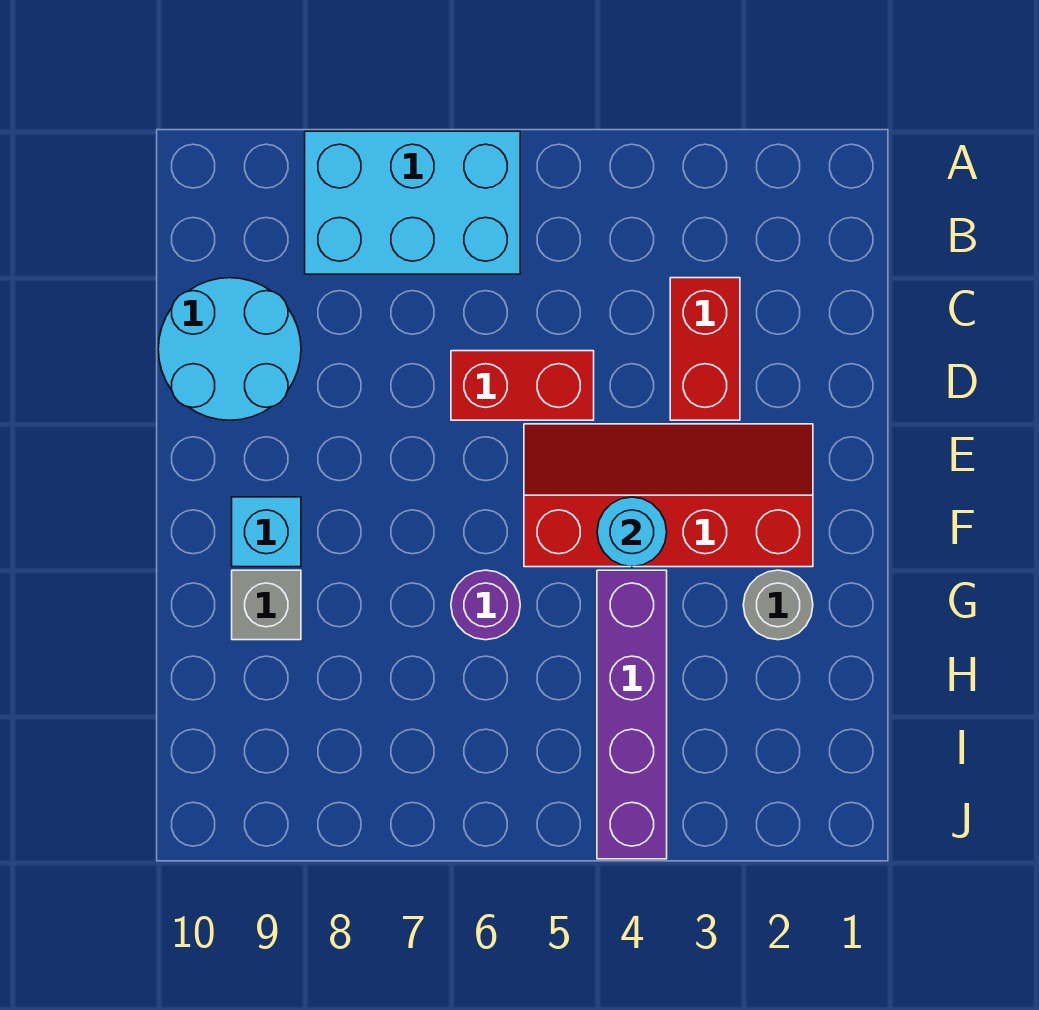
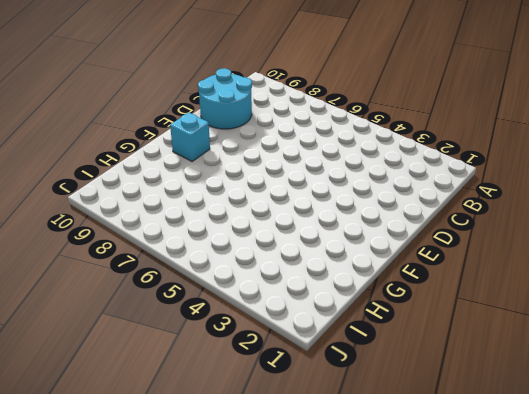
none -> cyan brick A6:B8 level 1
none -> red brick C3:D3 level 1

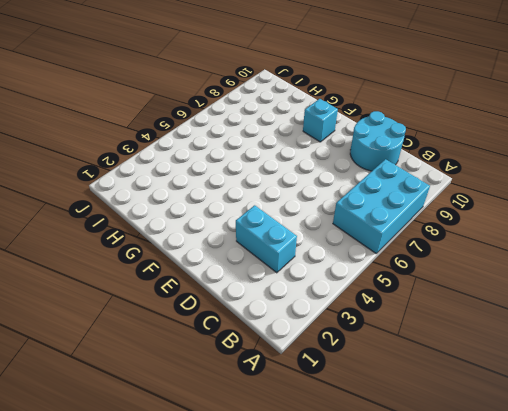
cyan brick C3:D3 level 1 -> red brick C3:D3 level 1
none -> red brick D5:D6 level 1
none -> red slope E2:F5 level 1 top F

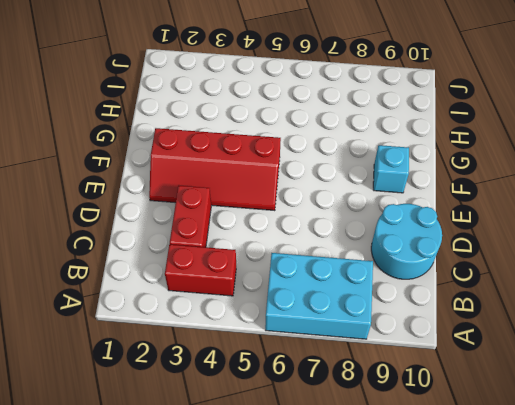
red brick B3:B4 level 1 -> red brick D5:D6 level 1
none -> grey round brick G2 level 1
none -> purple brick G4:J4 level 1

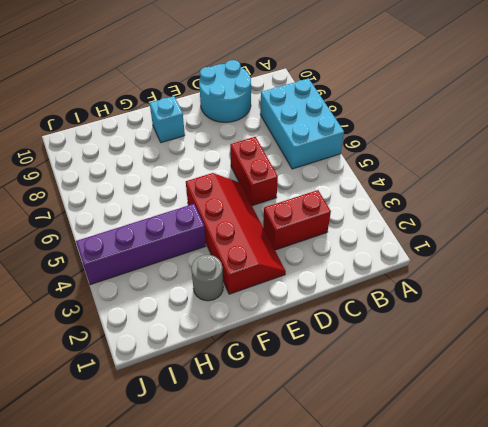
none -> purple round brick G6 level 1
none -> grey brick G9 level 1

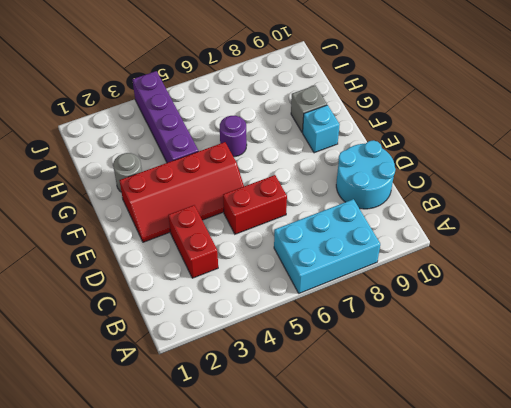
none -> cyan round brick F4 level 2

